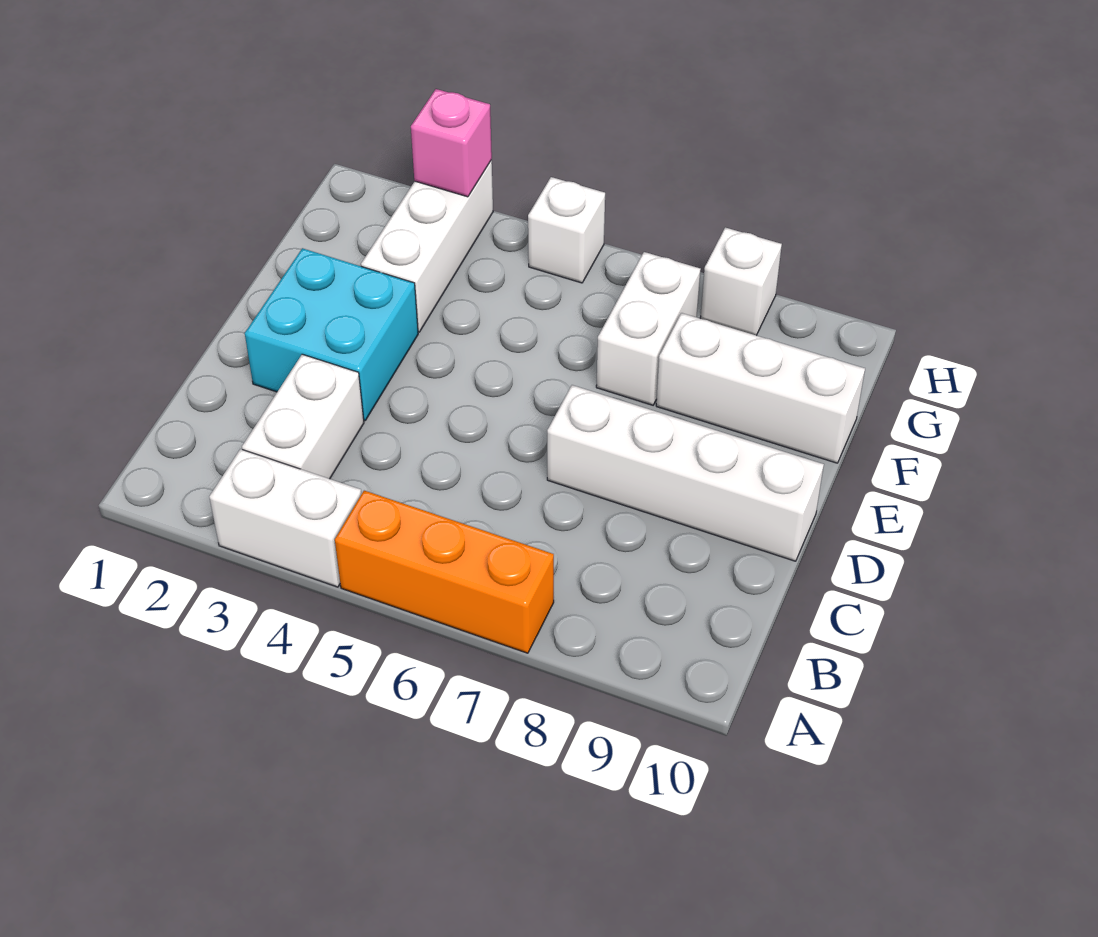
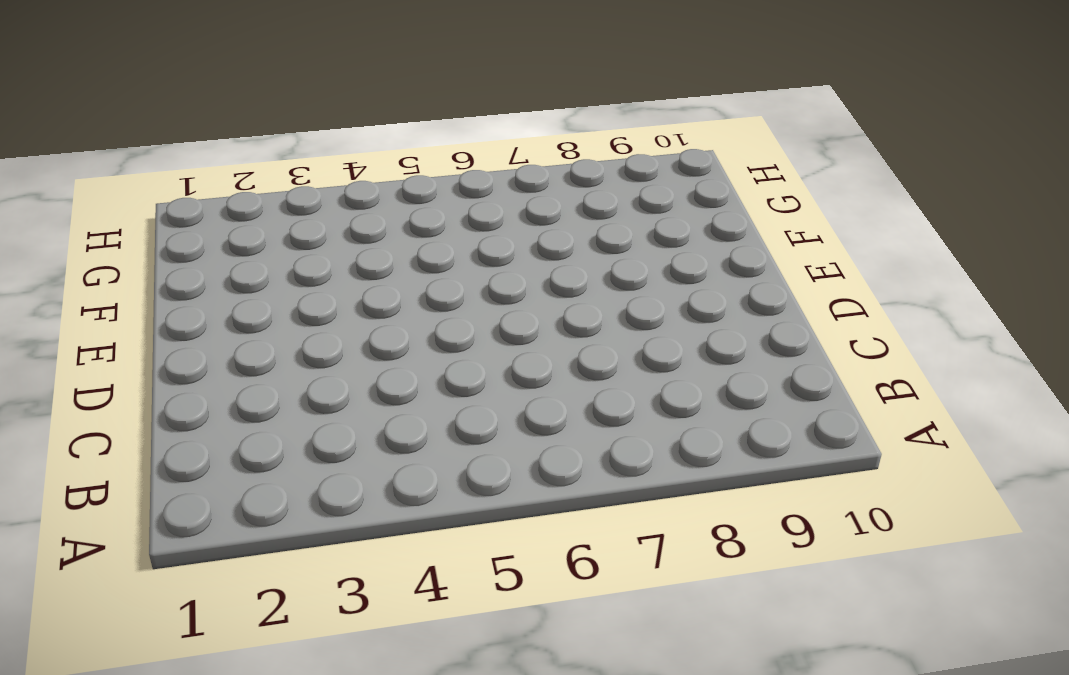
none -> white brick A3:A4 level 1
none -> orange brick A5:A7 level 1

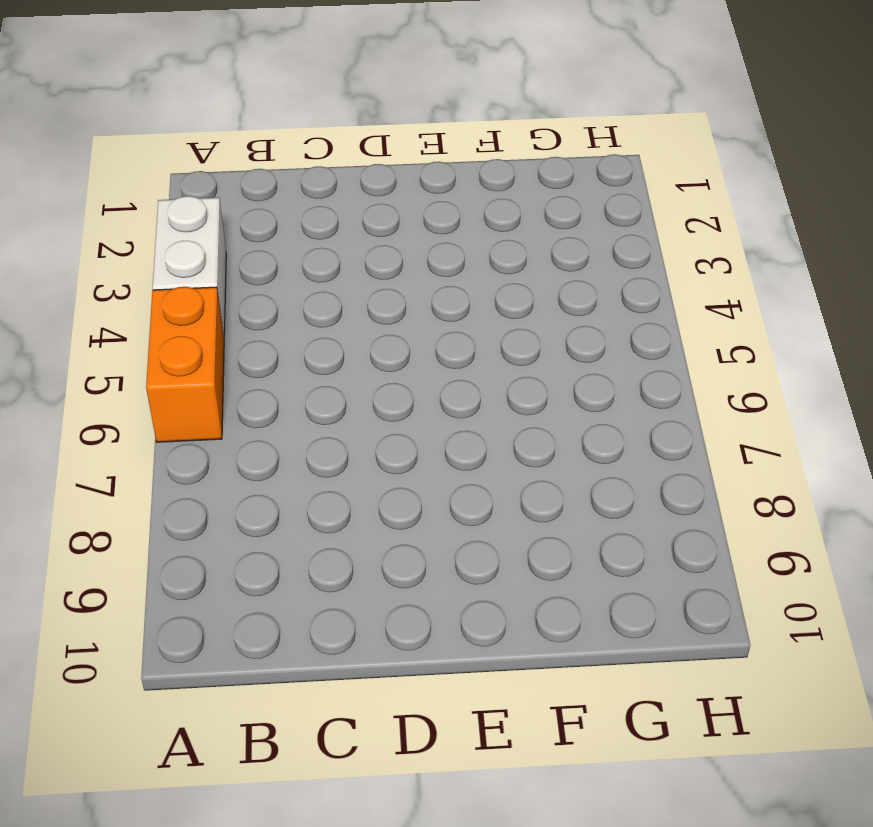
orange brick A5:A6 level 1 -> orange brick A5:A7 level 1
none -> white brick B3:C3 level 1
none -> cyan brick D2:E3 level 1

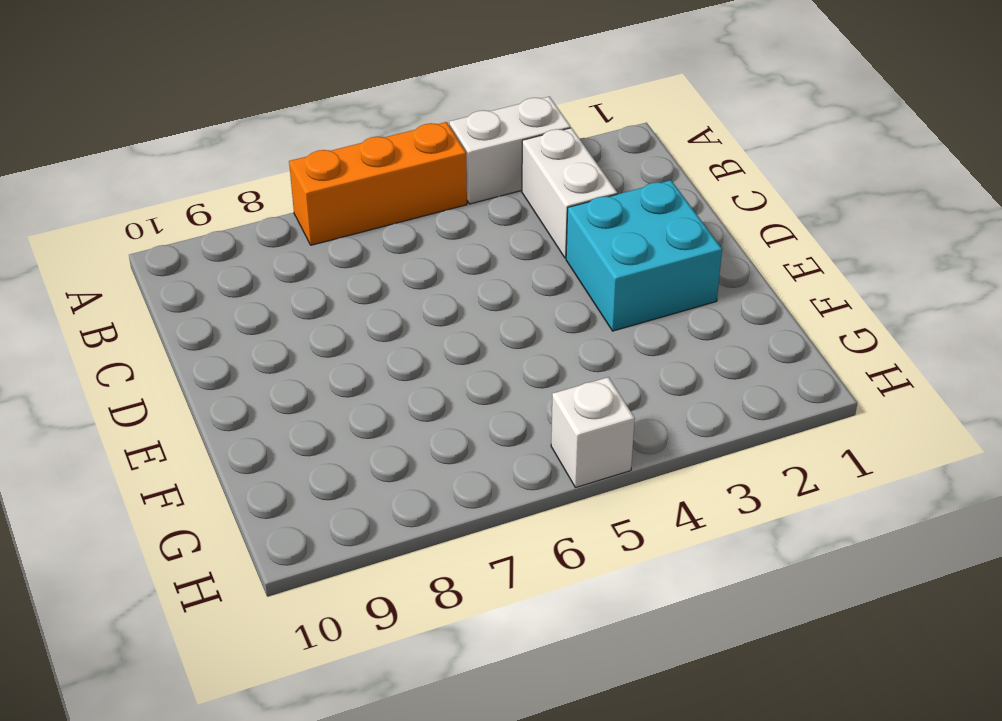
none -> white brick D7:D10 level 1
none -> white brick F3:H3 level 1

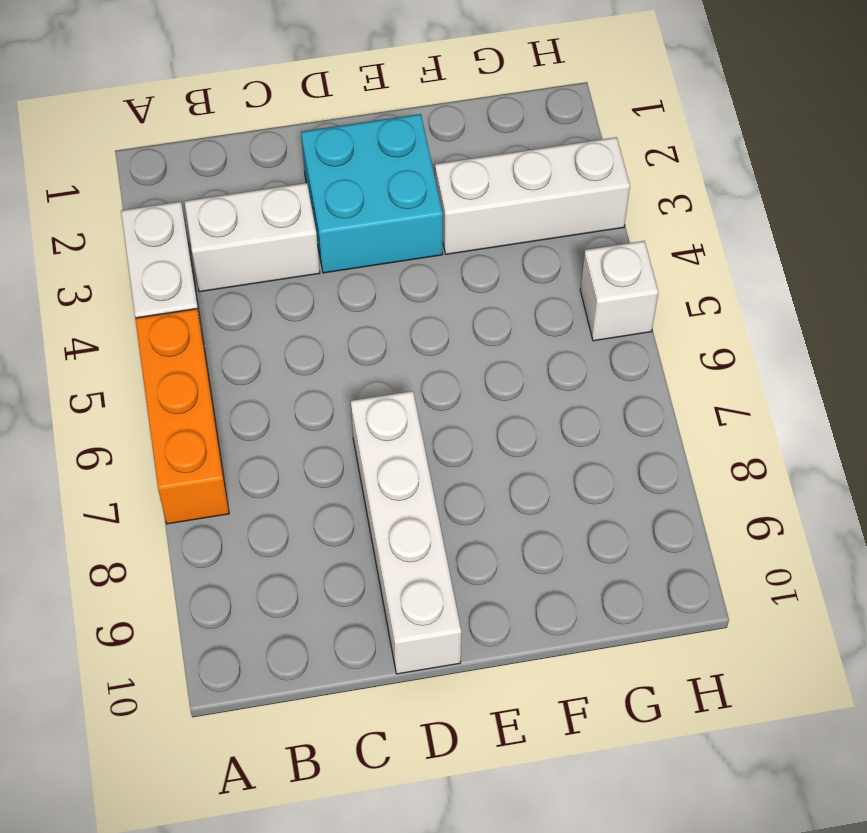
none -> white brick F7:G7 level 1
none -> white brick F8:F10 level 1

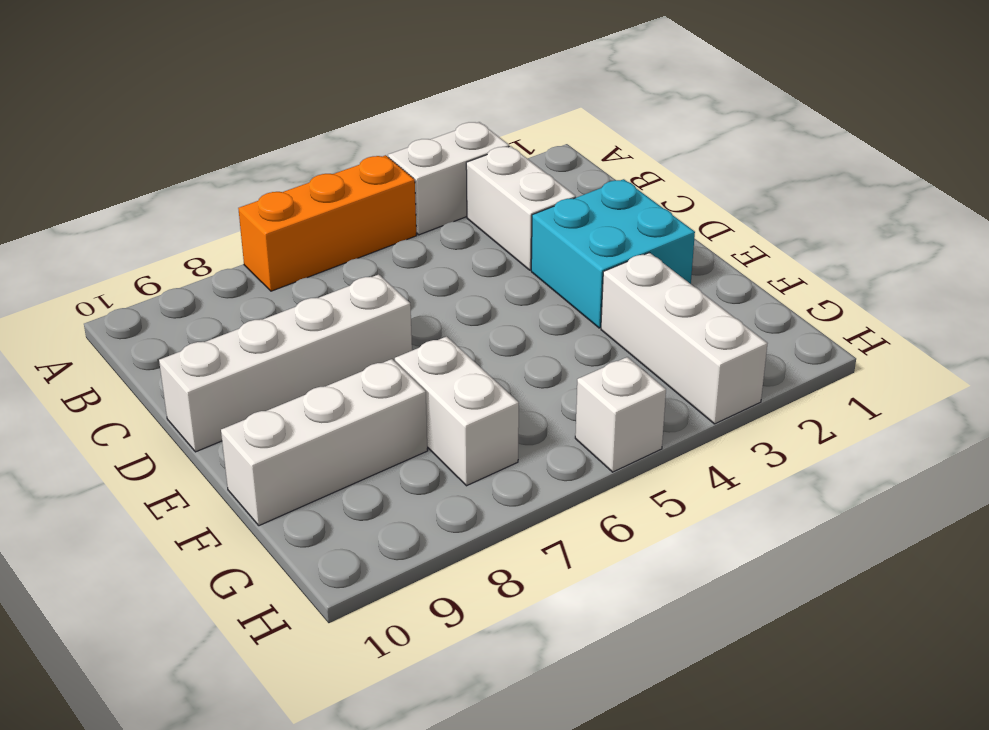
none -> white brick H8 level 1
none -> pink brick H3 level 2

